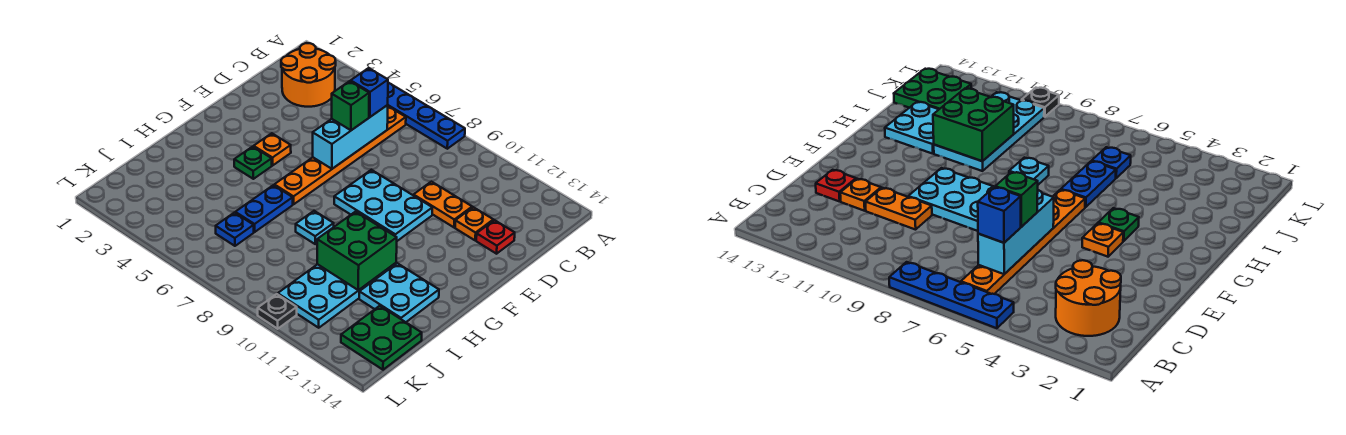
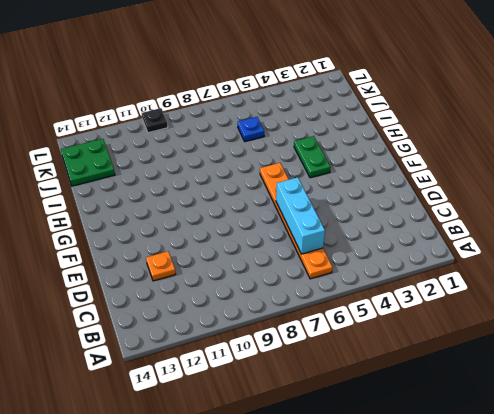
green plate G4:H4 level 1 -> green plate G4 level 1
none -> blue plate A5:A8 level 1
none -> orange round brick B2:C3 level 1
none -> orange plate D10:D11 level 1

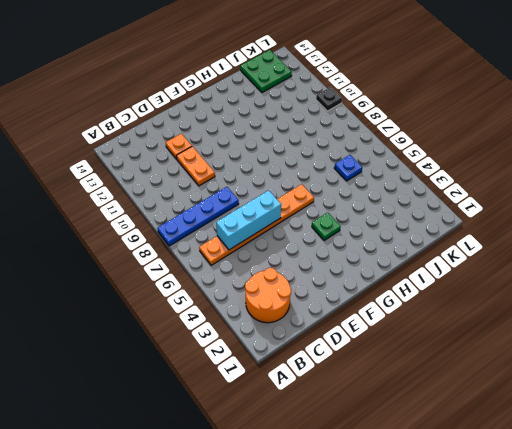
blue plate A8:D8 level 1 -> blue plate A5:A8 level 1
none -> red plate D13 level 1
none -> cyan plate E8:F10 level 1
none -> orange plate F4 level 1

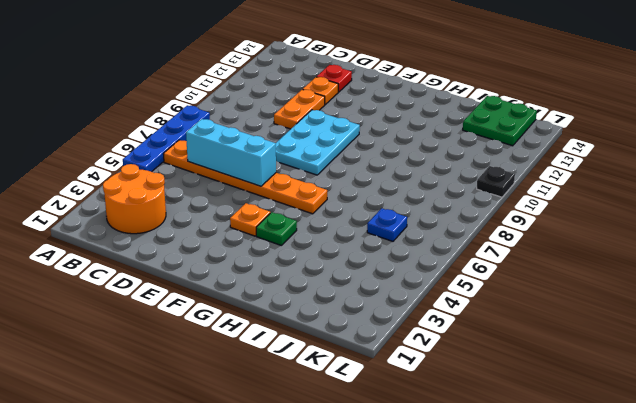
none -> blue plate H6:I6 level 1
none -> cyan plate H8 level 1
none -> cyan plate H10:K11 level 1

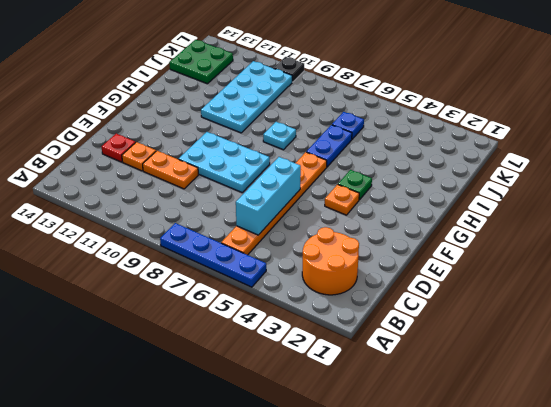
none -> cyan plate H12:I13 level 1
none -> green brick H10:I11 level 2
none -> blue brick C6 level 3

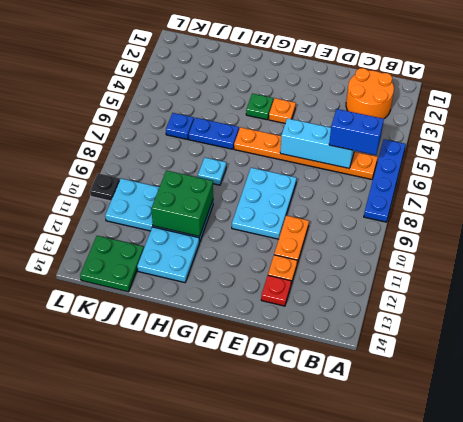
blue brick B6:C6 level 3 -> blue brick C6 level 3
none -> green brick D6 level 3

